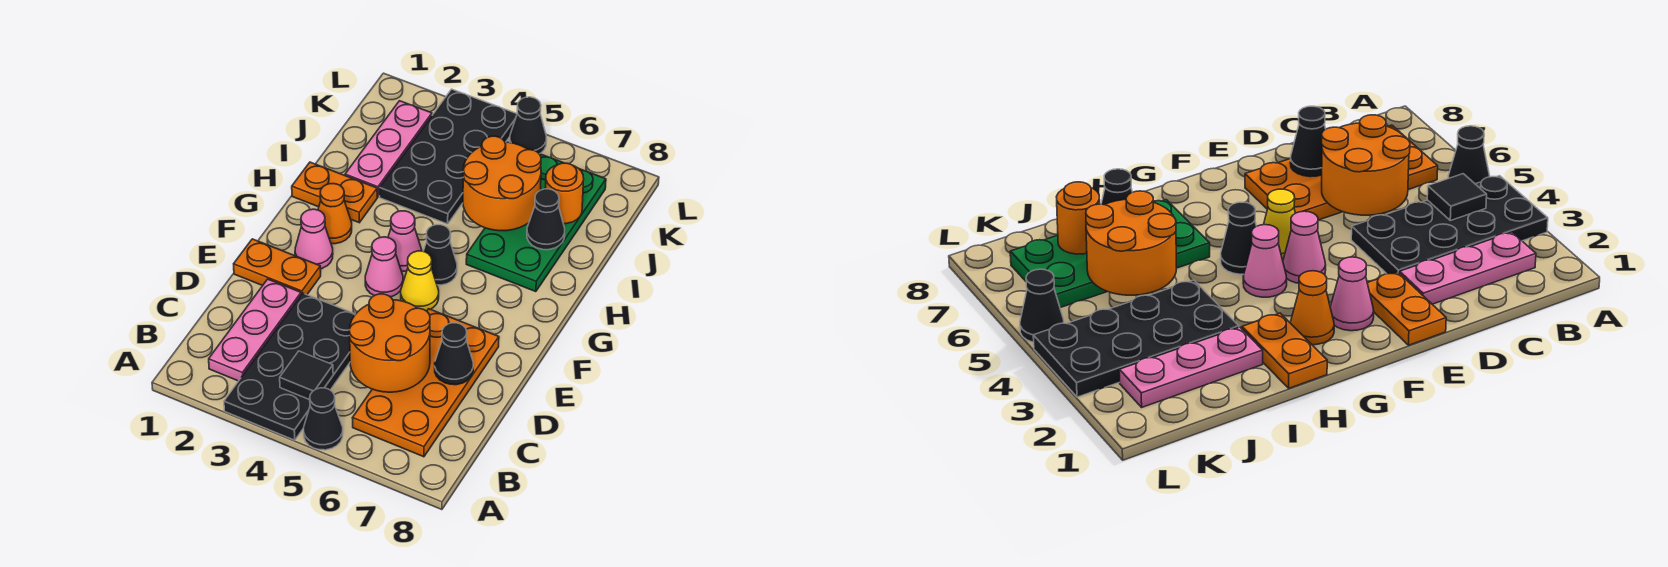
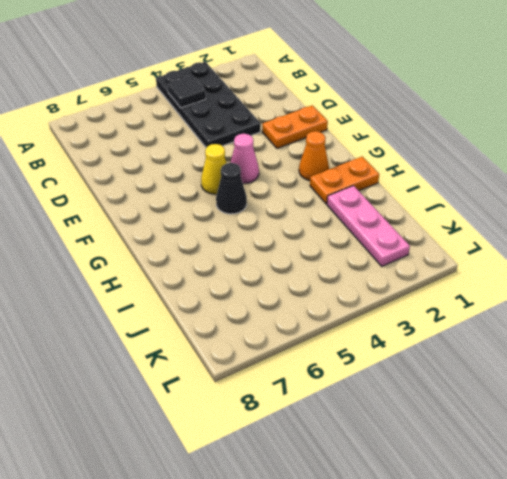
none -> black cone A5 level 1
none -> pink plate B2:D2 level 1
none -> orange plate B6:E7 level 1

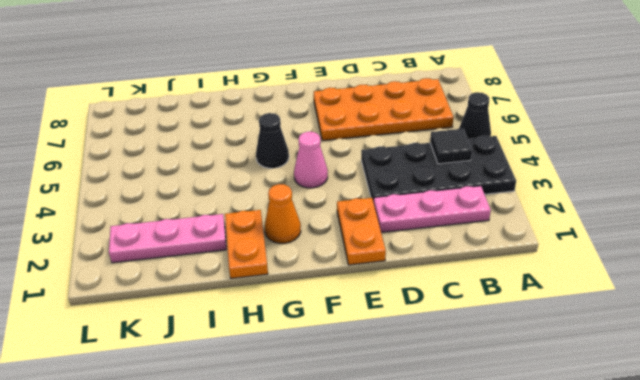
none -> pink cone F2 level 1
none -> yellow cone F5 level 1
none -> pink cone G4 level 1

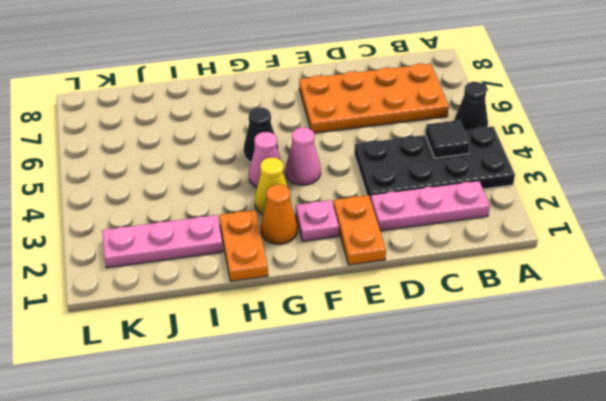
pink plate F2 level 1 -> pink cone F2 level 1
yellow cone G3 level 1 -> yellow cone F5 level 1
none -> green plate H6:K7 level 1
none -> black plate I3:L4 level 1
none -> black cone L5 level 1

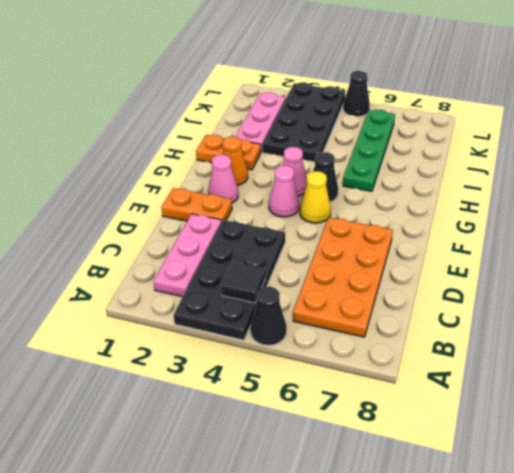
green plate H6:K6 level 1 -> green plate H6:K7 level 1
none -> orange round brick C5:D6 level 2
none -> black cone D7 level 2
none -> orange round brick I5:J6 level 2

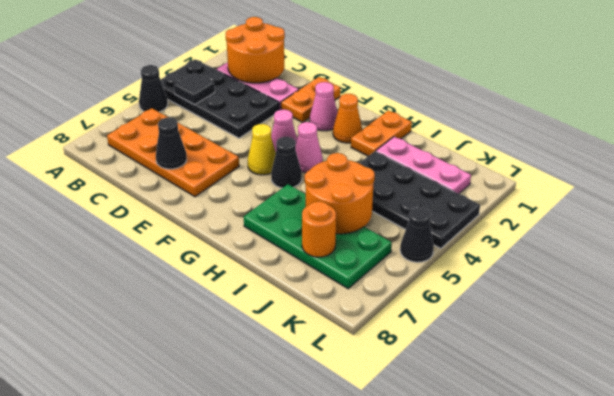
orange round brick B1:C2 level 2 -> orange round brick C5:D6 level 2
none -> black cone I7 level 2

